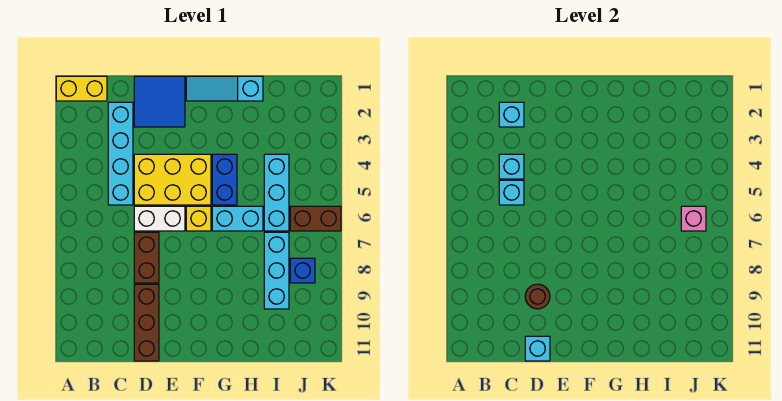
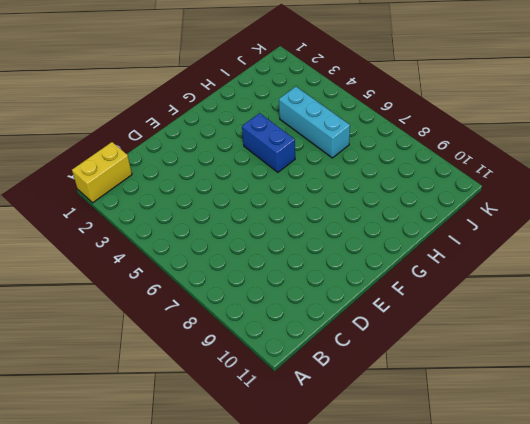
none -> cyan brick C2:C5 level 1
none -> blue tile D1:E2 level 1
none -> yellow brick D4:F5 level 1

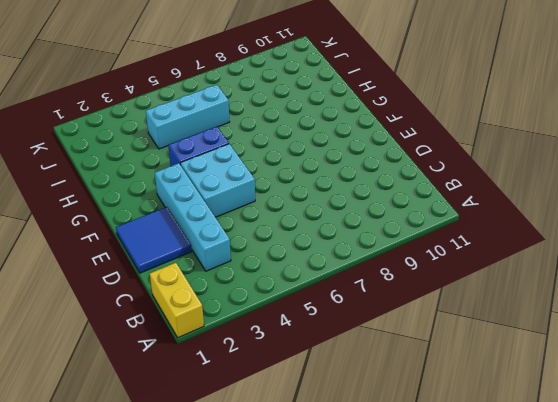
cyan brick C3:F3 level 1 -> cyan brick C2:C5 level 1
cyan brick E4:F5 level 1 -> yellow brick D4:F5 level 1
none -> white brick D6:E6 level 1
none -> brown brick D7:D8 level 1
none -> brown brick D9:D11 level 1

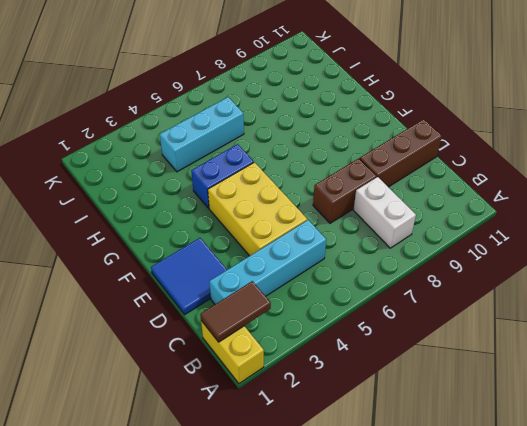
brown tile B1:B2 level 2 -> none
white brick B8:C8 level 1 -> white brick D6:E6 level 1
none -> cyan slope F1:H1 level 1 top H
none -> yellow brick F6 level 1
none -> cyan brick G6:H6 level 1

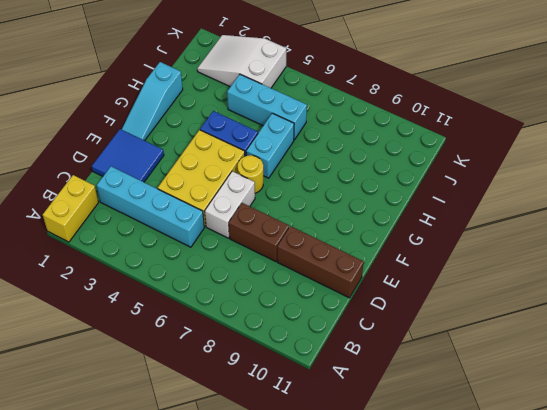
yellow round brick F6 level 1 -> yellow brick F6 level 1
white slope J2:K4 level 1 top 4 -> none
none -> cyan brick I7:I9 level 1
none -> brown brick J6:K6 level 1
none -> blue brick J8 level 1

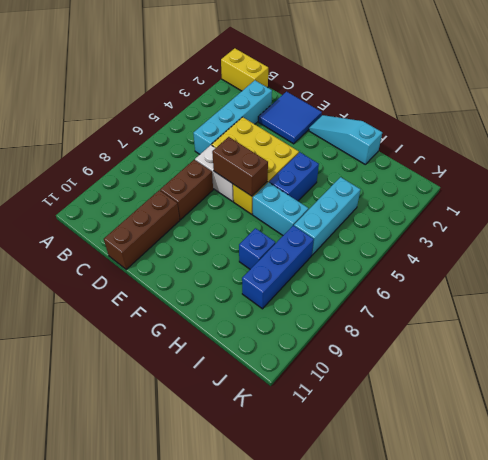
brown brick E6:F6 level 2 -> brown brick J6:K6 level 1
blue brick H8 level 1 -> blue brick J8 level 1
blue brick I7:I9 level 1 -> cyan brick I7:I9 level 1
none -> cyan brick C2 level 2
none -> cyan brick C4 level 2
none -> cyan brick C5 level 2

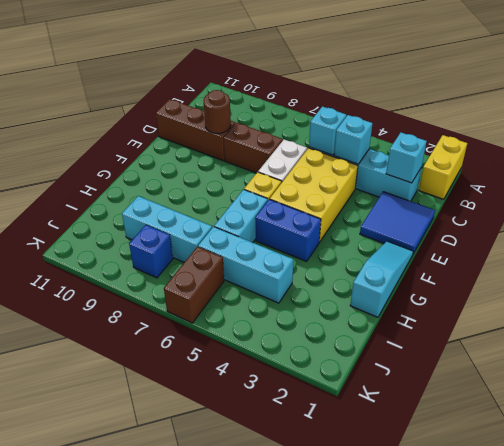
none -> cyan brick D11 level 2
none -> pink brick J6 level 2

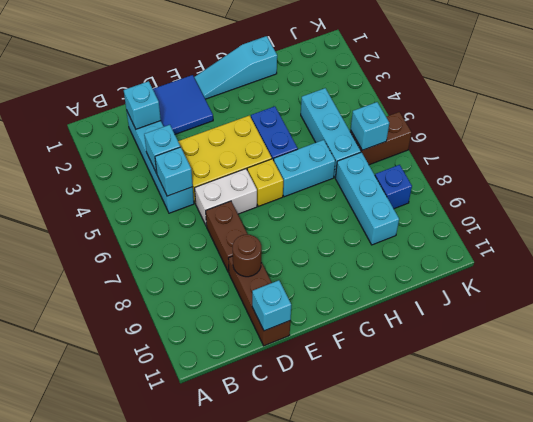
cyan brick J6 level 2 -> pink brick J6 level 2
none -> yellow brick A1:B1 level 1

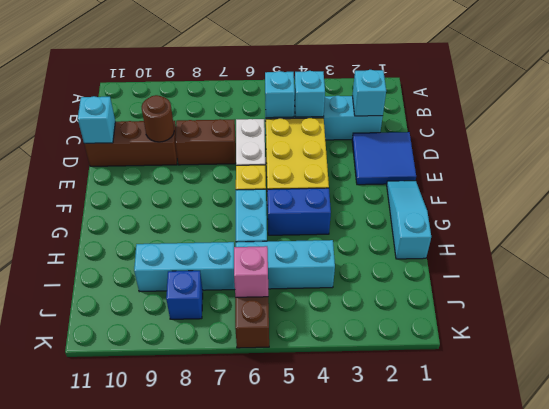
none -> yellow brick A1:B1 level 1

